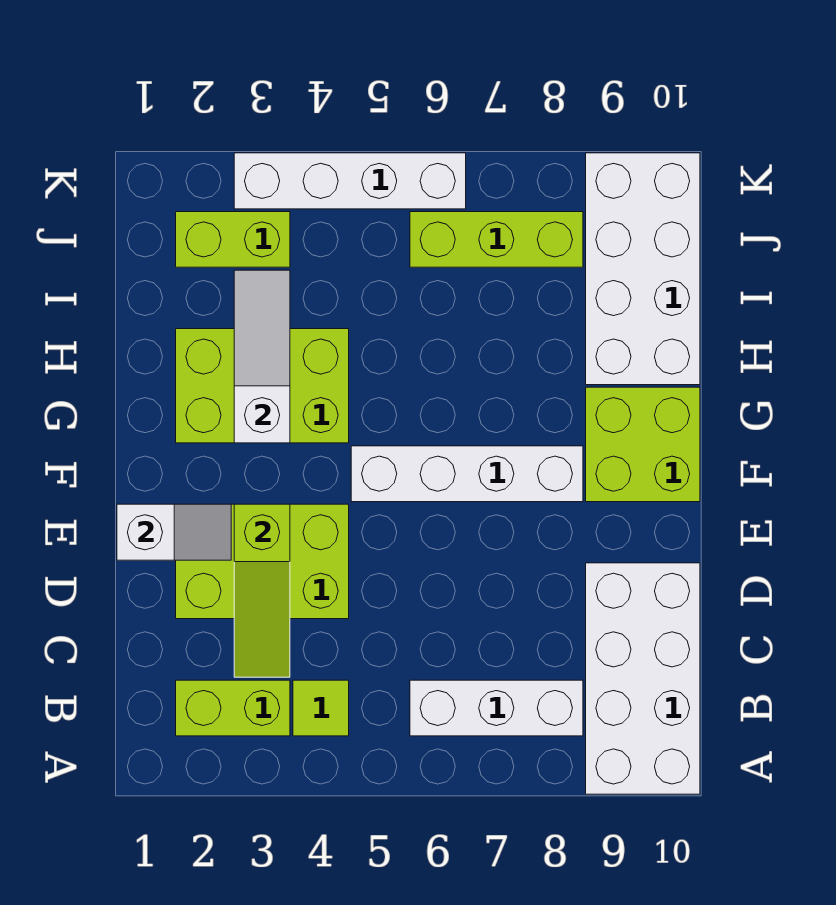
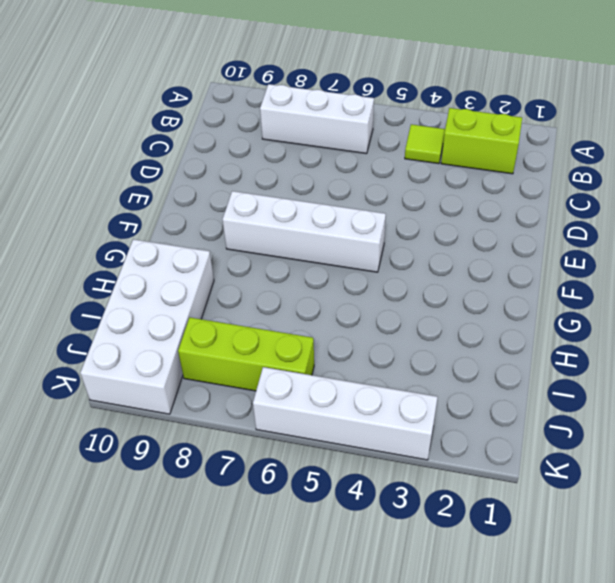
none -> white brick A9:D10 level 1
none -> lime brick D2:E4 level 1
none -> lime brick F9:G10 level 1

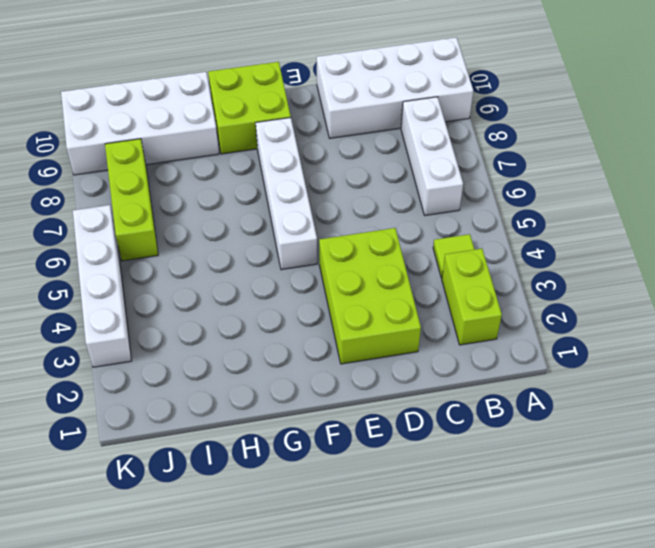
none -> lime brick G2:H4 level 1
none -> lime brick J2:J3 level 1
none -> lime slope C3:E3 level 2 top E

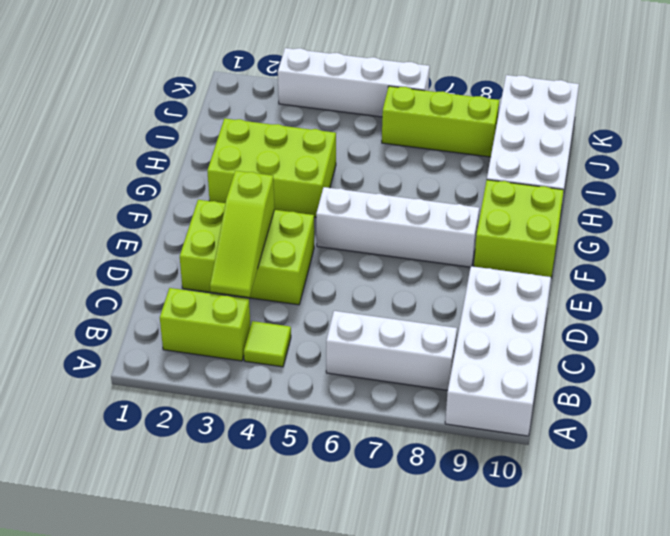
none -> lime brick J2:J3 level 1
none -> white slope E1:E2 level 2 top 1
none -> white slope G3:I3 level 2 top G

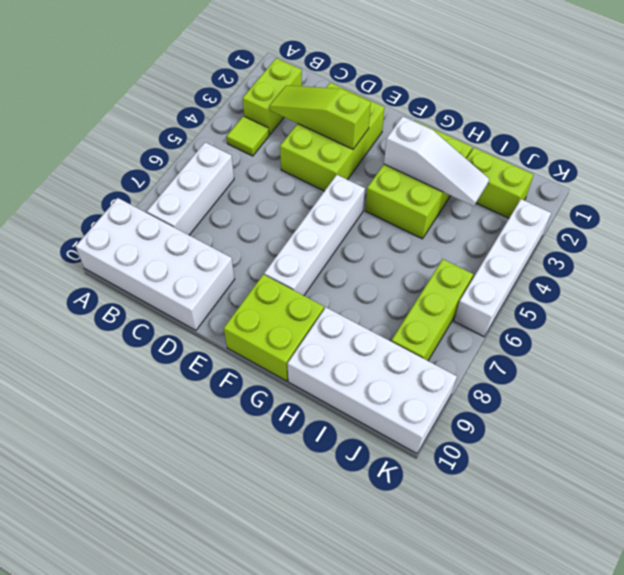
lime brick I2:J2 level 1 -> lime brick J2:J3 level 1
none -> white slope E1:E2 level 2 top 1

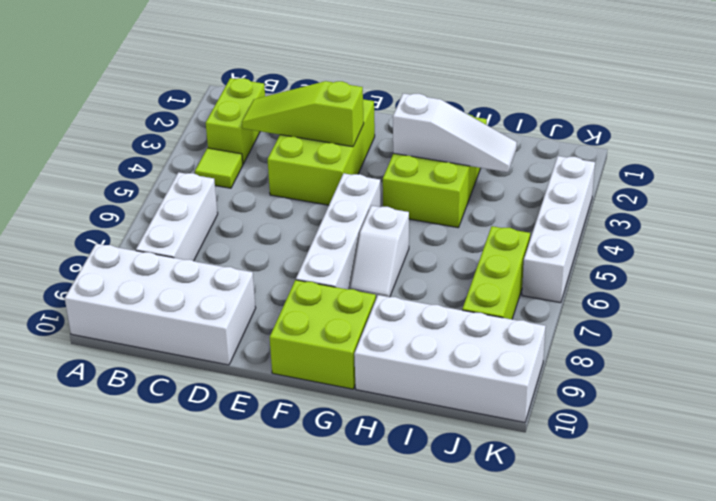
white slope G6:G7 level 1 top 6 -> white slope E1:E2 level 2 top 1
none -> lime brick J2:J3 level 1

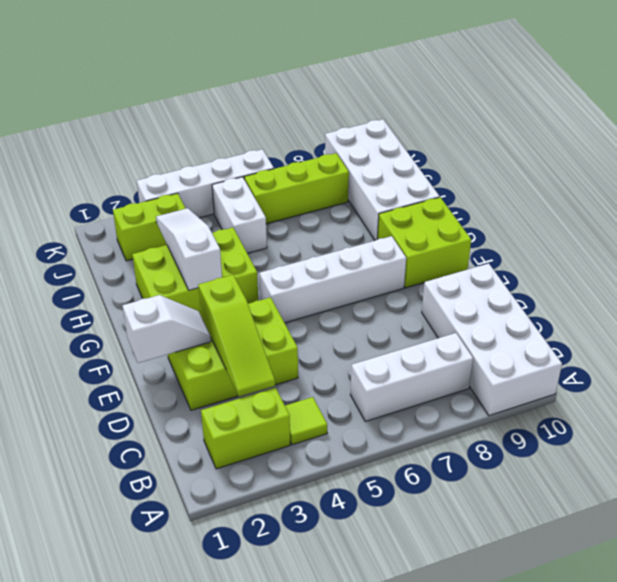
white brick I5:J5 level 1 -> none

